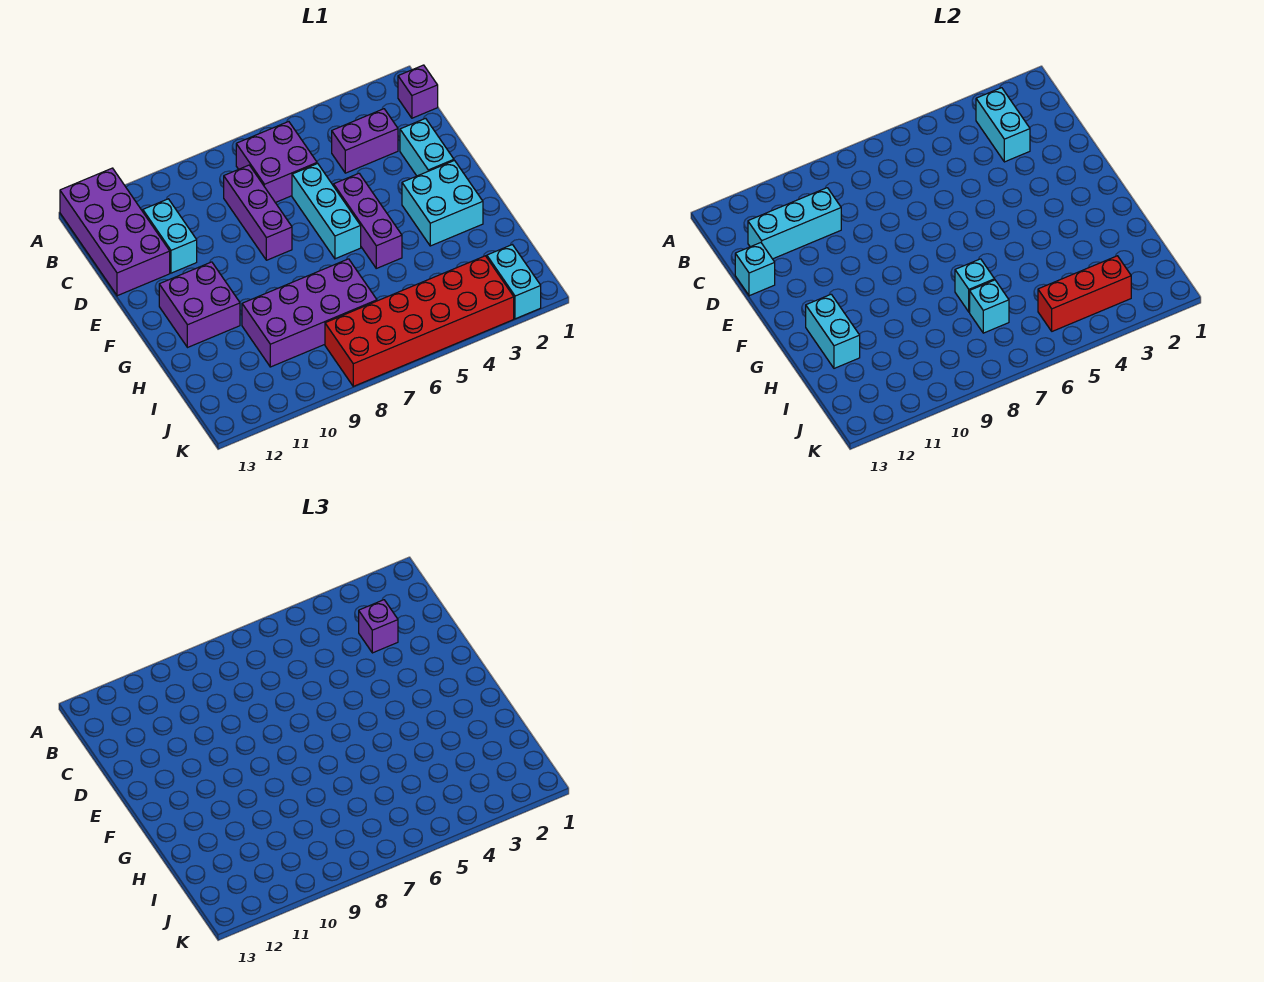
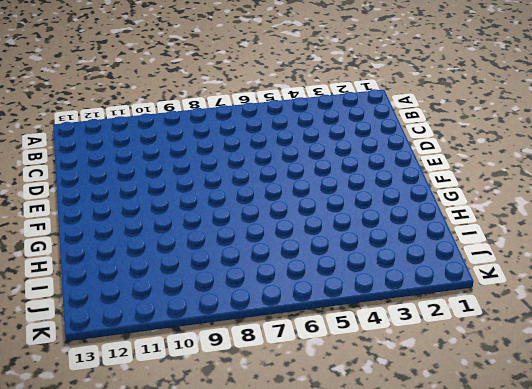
none -> purple brick A12:D13 level 1
none -> purple brick B1 level 1
none -> purple brick B6:C7 level 1

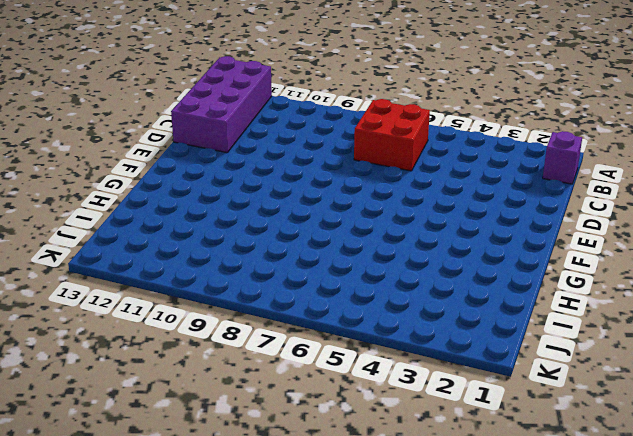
red brick B6:C7 level 1 -> purple brick B6:C7 level 1
none -> purple brick C3:C4 level 1
none -> purple brick C8:E8 level 1
none -> cyan brick C11:D11 level 1

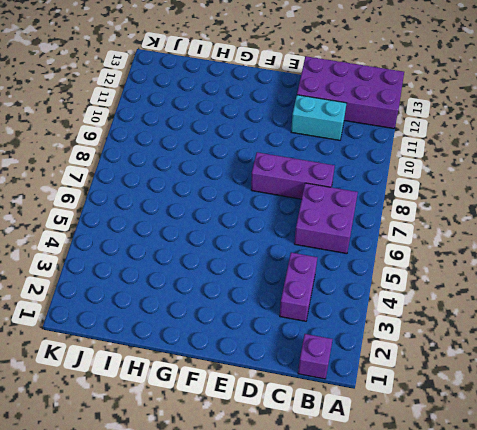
none -> cyan brick D2:E2 level 1
none -> cyan brick D6:F6 level 1
none -> purple brick E5:G5 level 1

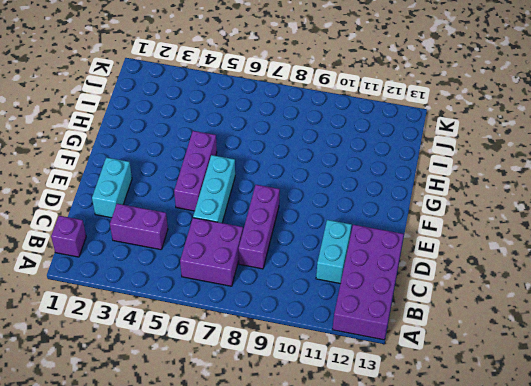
none -> cyan brick F2:G3 level 1
none -> purple brick F11:G12 level 1
none -> purple brick H7:I10 level 1

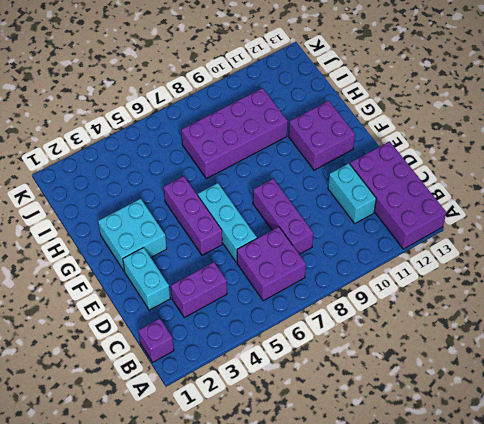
none -> cyan brick J2:K2 level 1
none -> red brick J3:K8 level 1
none -> cyan brick B3:C3 level 2

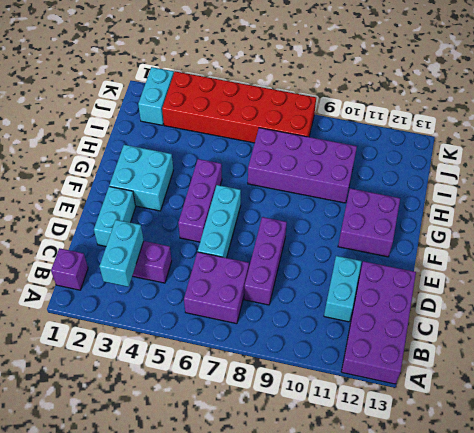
none -> cyan brick C10:C12 level 2
none -> cyan brick D13 level 2
none -> cyan brick G12:H12 level 2

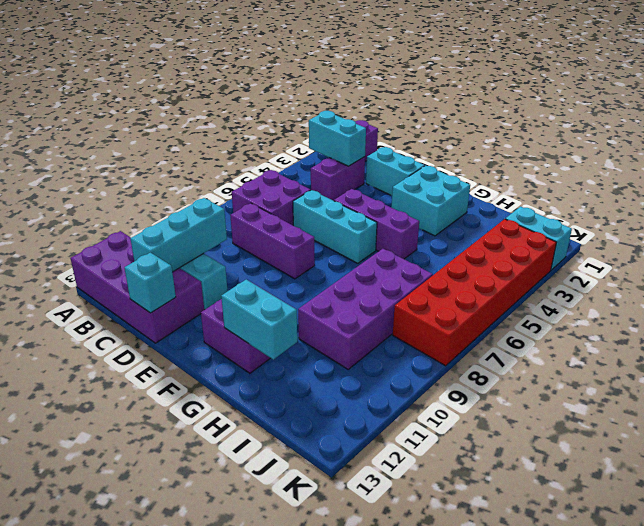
none -> cyan brick H7 level 2
none -> cyan brick I7 level 2
none -> red brick J3:J5 level 2

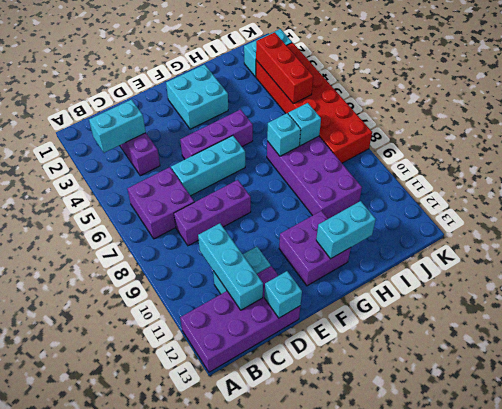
none -> purple brick B1 level 1
none -> cyan brick D2:E2 level 1
none -> purple brick C3 level 3

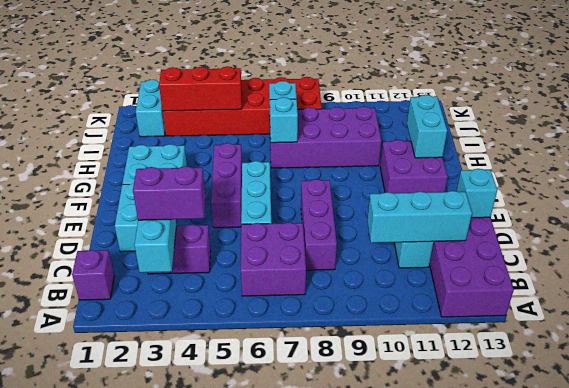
purple brick C3:C4 level 3 -> purple brick C3 level 3

